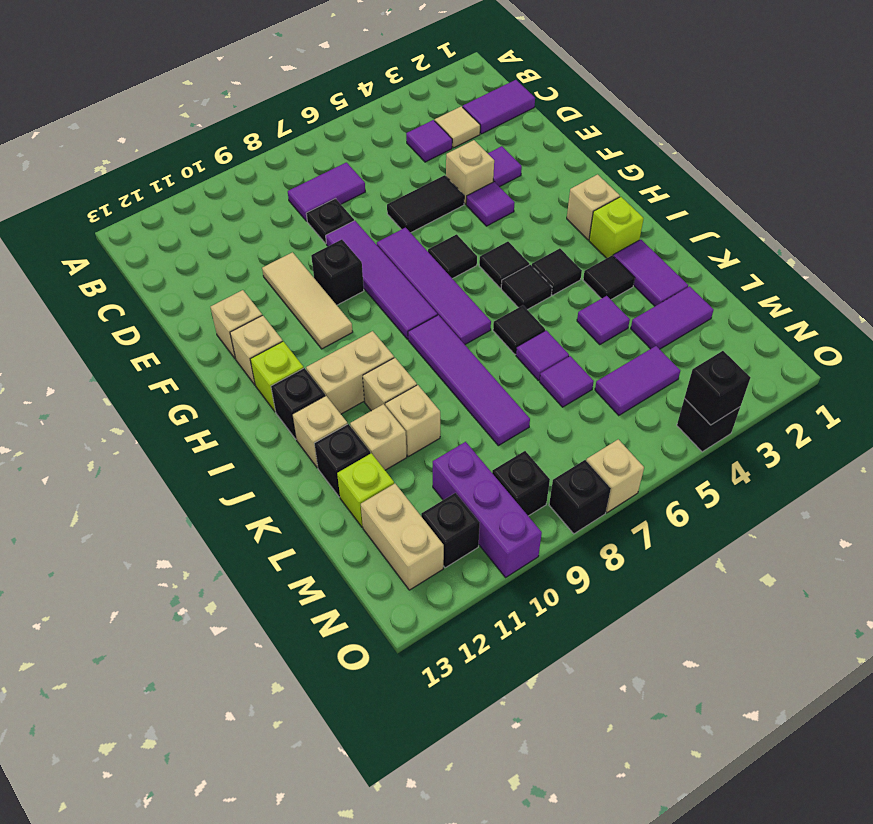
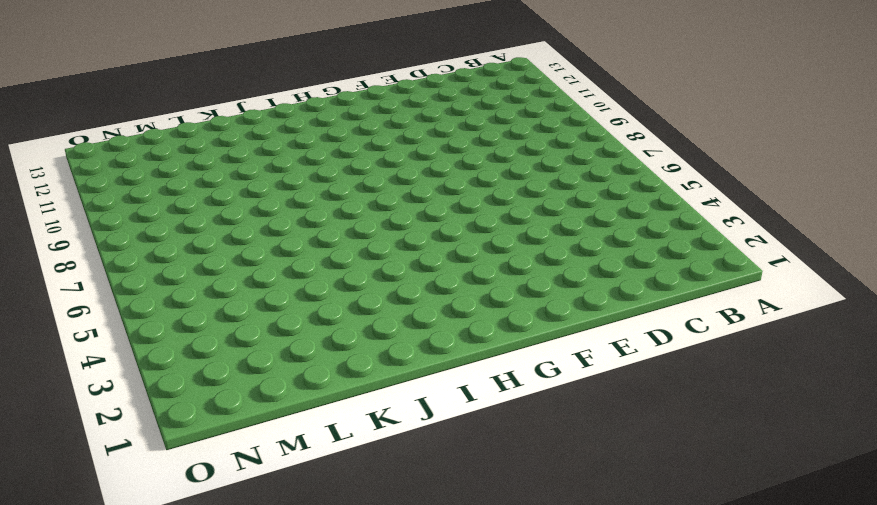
none -> purple tile C1:C2 level 1
none -> tan tile C3 level 1
none -> purple tile C4 level 1
none -> purple tile C7:C8 level 1

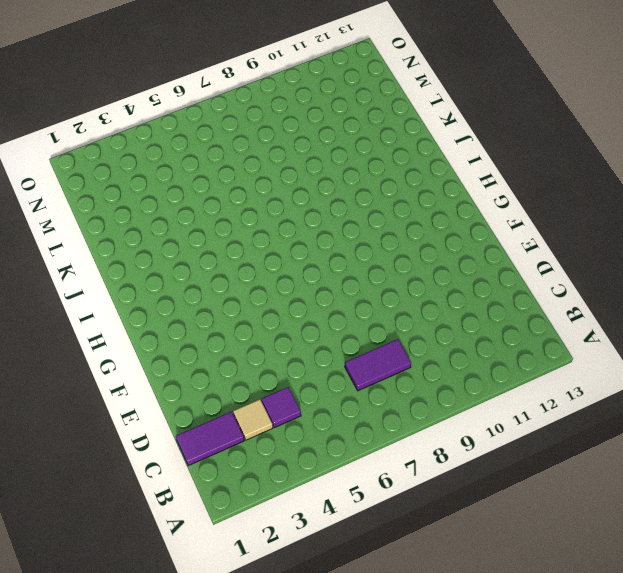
none -> black plate D8 level 1
none -> purple tile E3 level 1
none -> tan brick E4 level 1
none -> black tile E5:E6 level 1

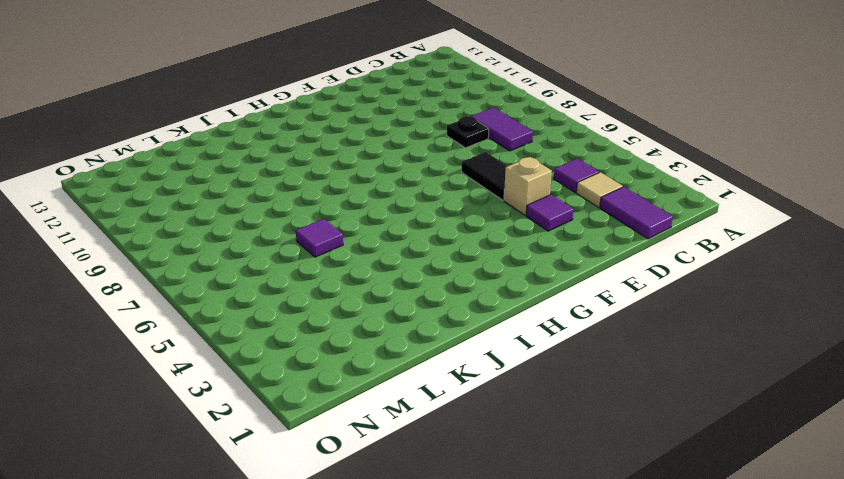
none -> purple tile E8:H8 level 1
none -> tan tile E10:G10 level 1
none -> purple tile F4 level 1
none -> purple tile F7:I7 level 1

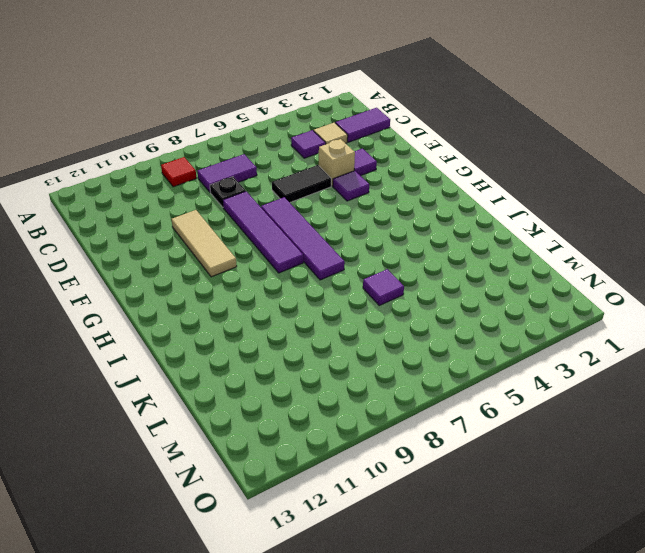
red tile B9 level 1 -> none
none -> black brick F9 level 1
none -> tan brick F12 level 1
none -> black tile G6 level 1
none -> tan brick G12 level 1

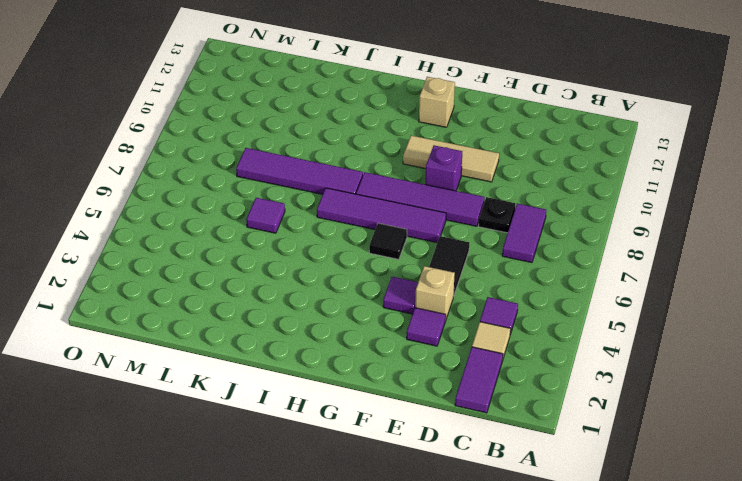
purple brick F9 level 1 -> black brick F9 level 1
none -> tan brick F12 level 1
none -> tan brick H2 level 1
none -> black tile H5 level 1
none -> lime brick H12 level 1

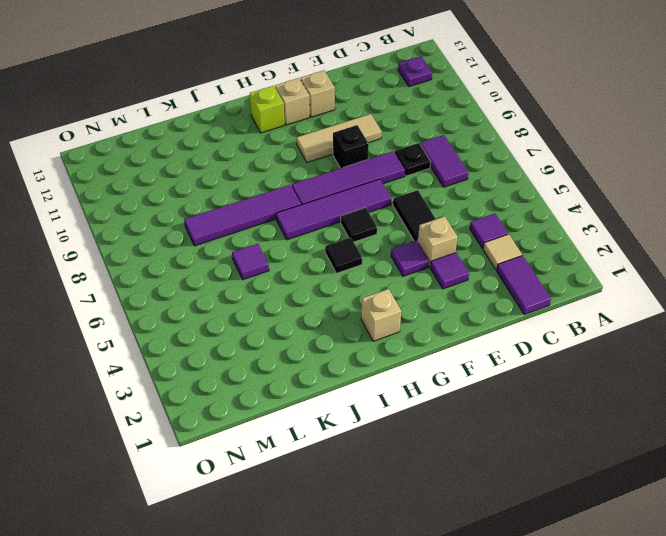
purple plate B12 level 1 -> none
none -> lime brick I2 level 1
none -> black tile I4 level 1
none -> black tile I5 level 1
none -> tan brick I10:I11 level 1

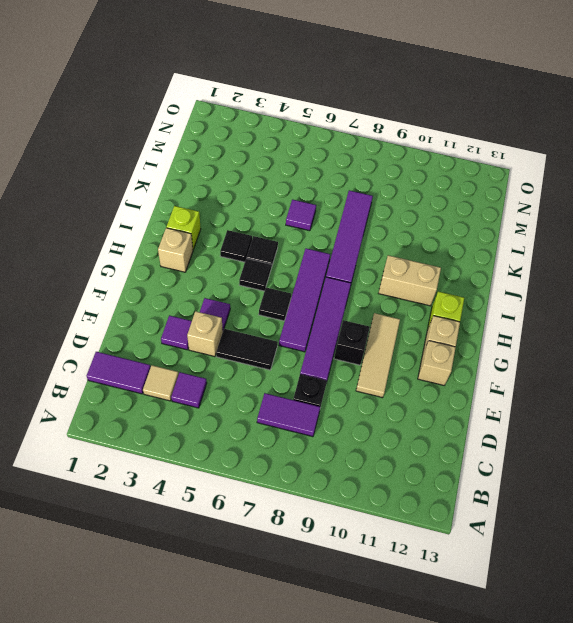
none -> black brick I12 level 1
none -> purple tile J2:K2 level 1
none -> black tile J3 level 1
none -> black tile J6 level 1

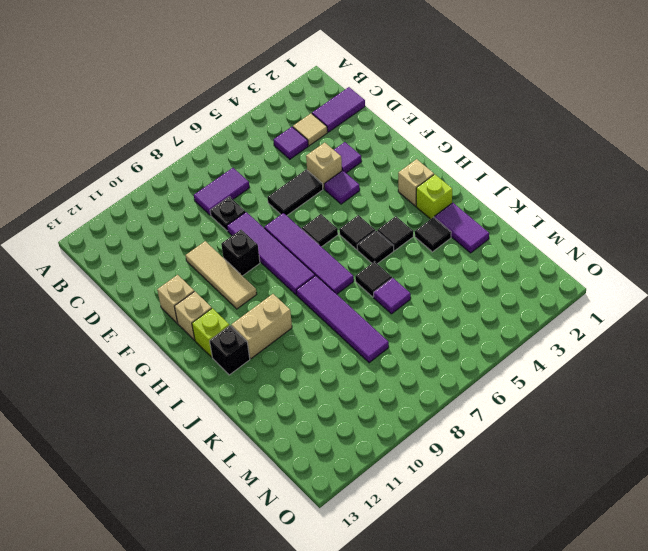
none -> tan brick J10 level 1
none -> tan brick J12 level 1
none -> purple tile K4 level 1
none -> tan brick K10 level 1

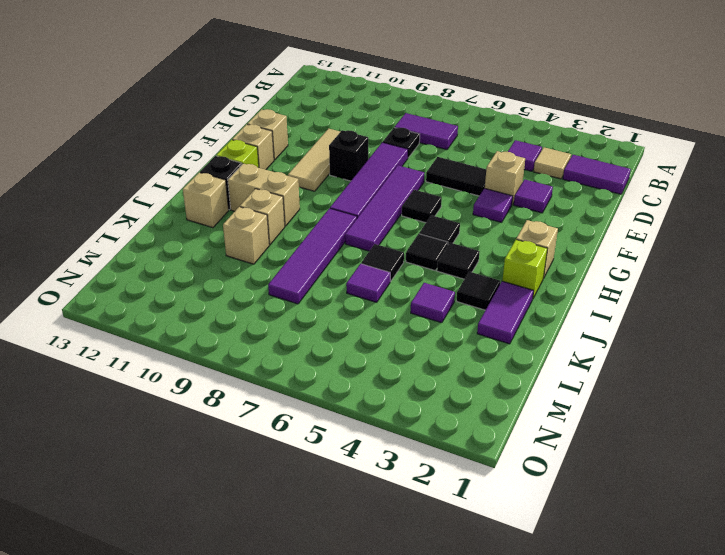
none -> tan brick K11 level 1
none -> black brick K12 level 1
none -> purple tile L2:L3 level 1
none -> purple tile L6 level 1

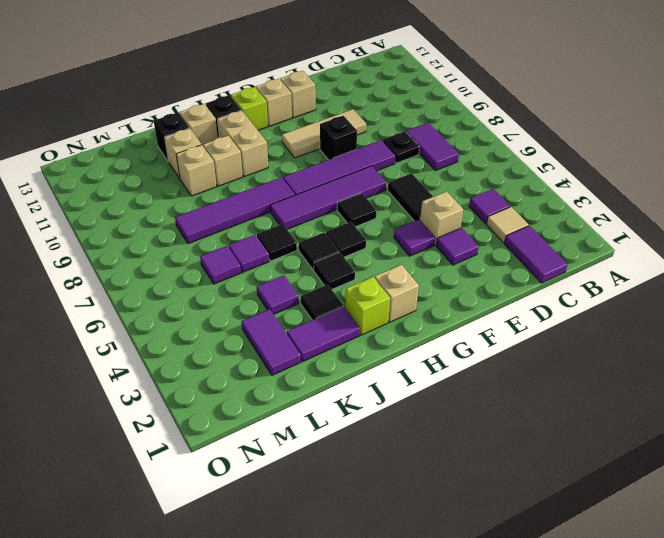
none -> lime brick L12 level 1
none -> purple tile M4:M5 level 1
none -> purple brick M10:O10 level 1
none -> tan brick M12:N12 level 1

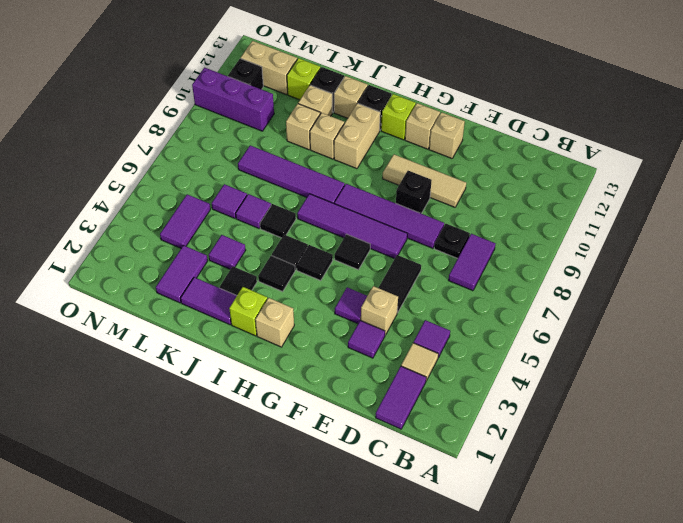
none -> black brick N9 level 1
none -> black brick O4 level 1
none -> tan brick O7 level 1
none -> black brick O8 level 1

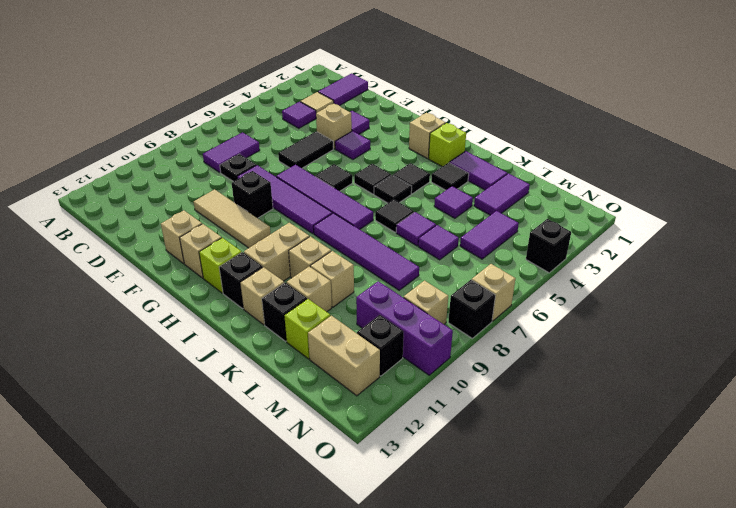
tan brick N9 level 1 -> black brick N9 level 1
none -> black brick O4 level 2

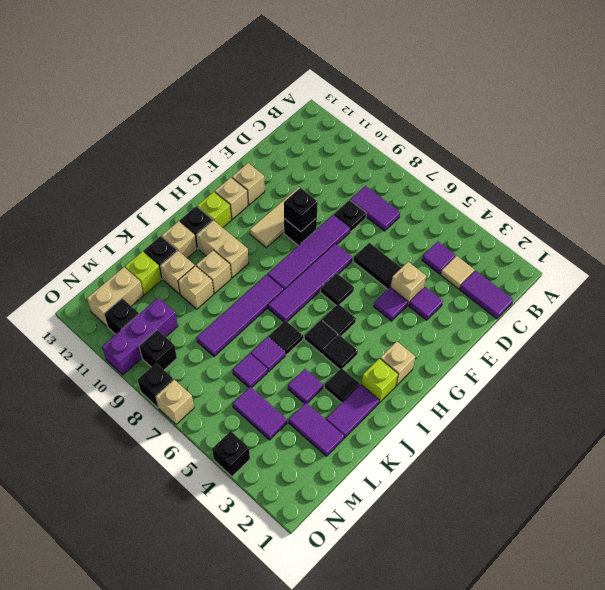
black brick F9 level 2 -> black brick O4 level 2

